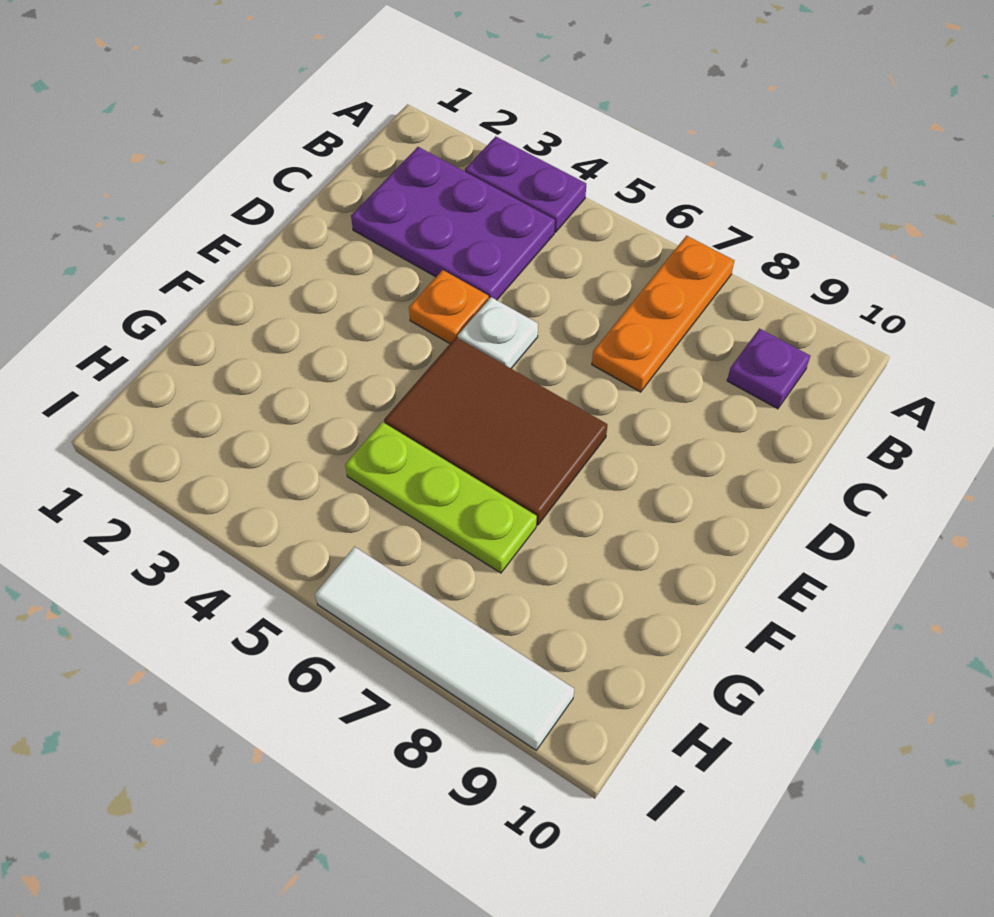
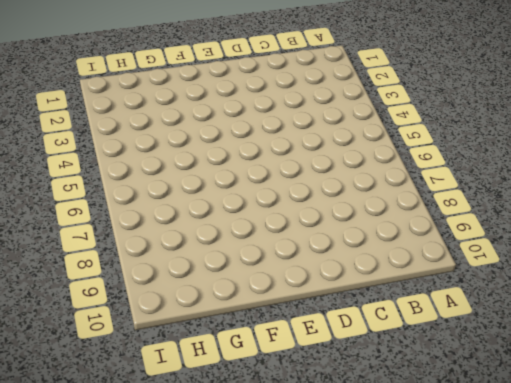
none -> purple plate A3:A4 level 1
none -> orange plate A7:C7 level 1

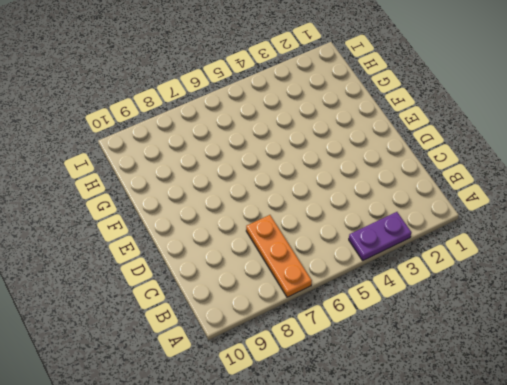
none -> purple plate B2:C4 level 1
none -> purple plate B9 level 1

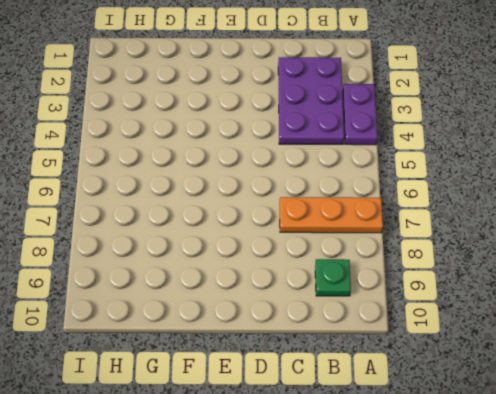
green plate B9 level 1 -> purple plate B9 level 1
none -> orange plate D4 level 1
none -> white plate D5 level 1

